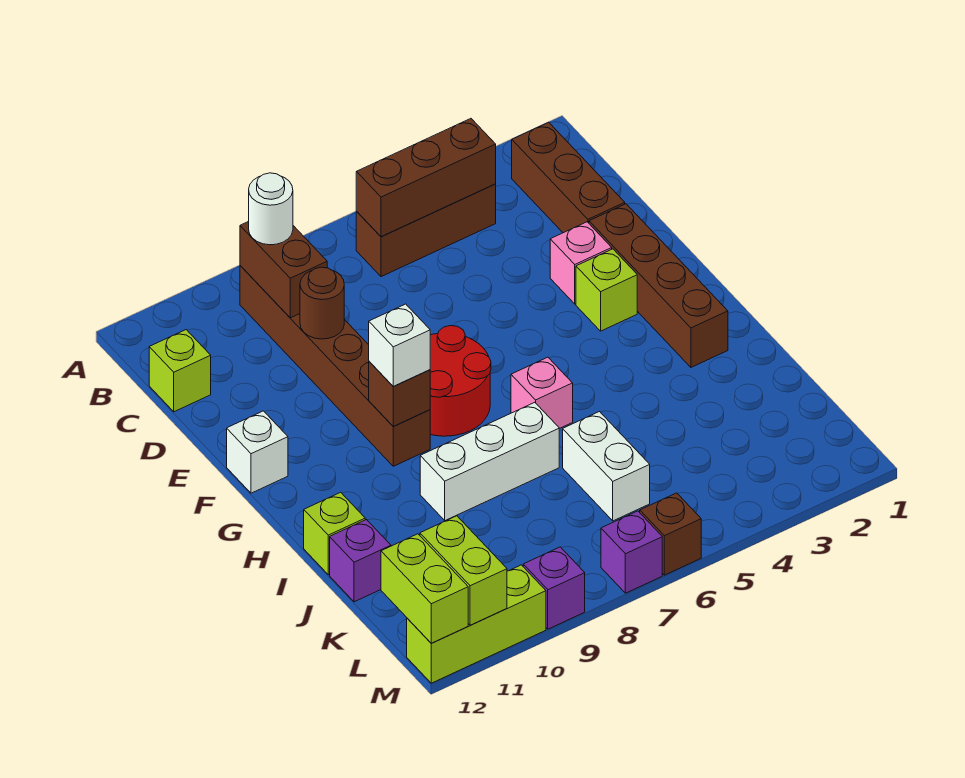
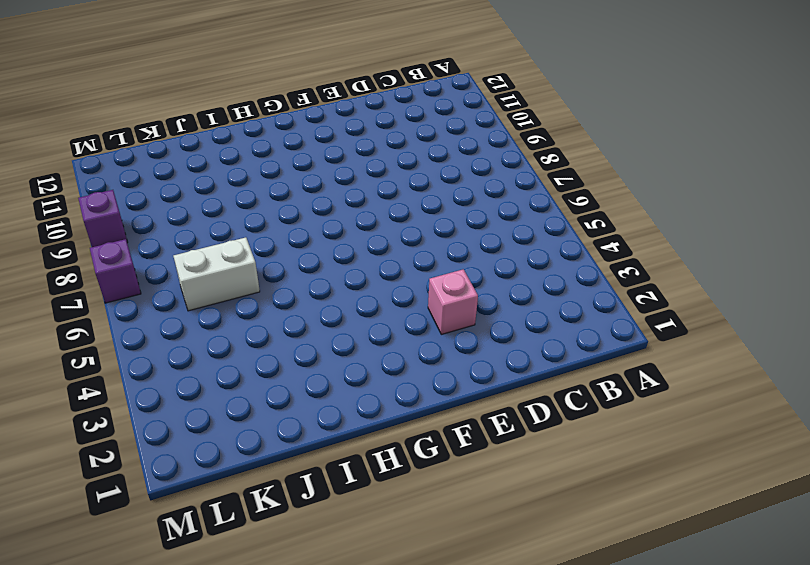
none -> brown brick B2:D2 level 1
none -> brown brick B4:B6 level 1
none -> brown brick B9:G9 level 1

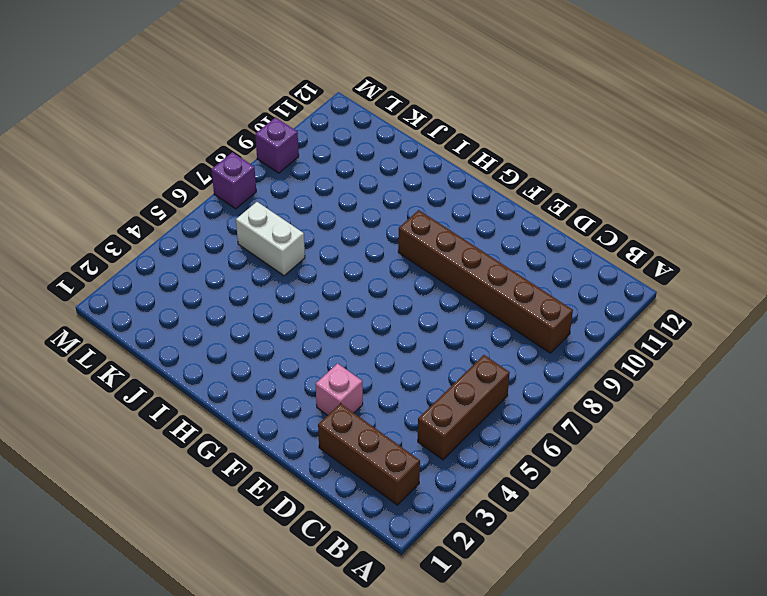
none -> lime brick C12 level 1
none -> brown brick E2:H2 level 1
none -> lime brick F3 level 1

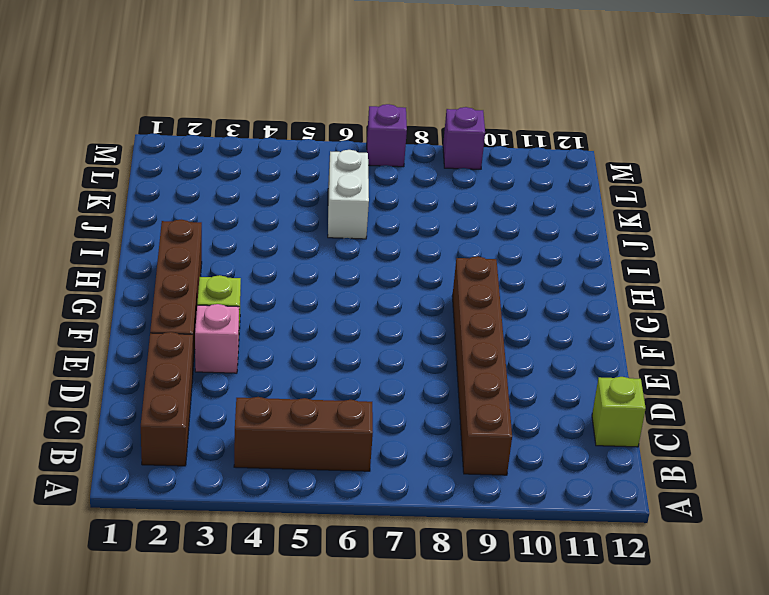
none -> red round brick F7:G8 level 1
none -> white brick F12 level 1
none -> pink brick H6 level 1

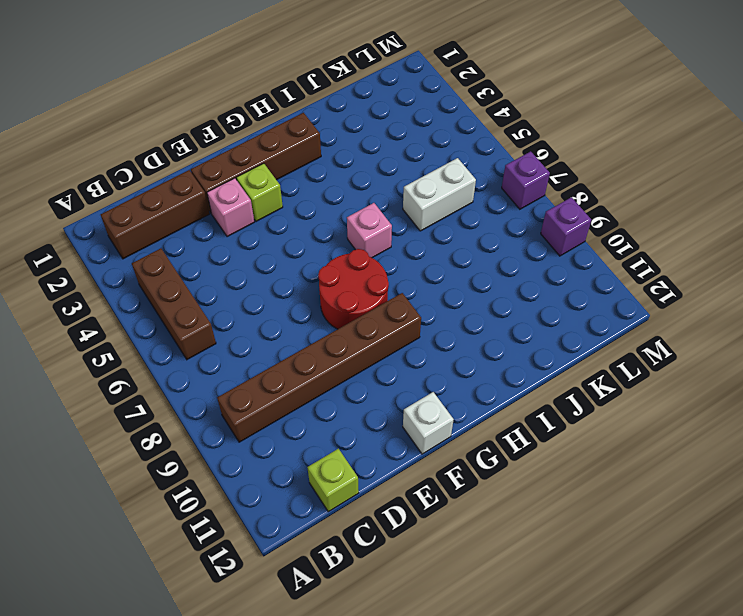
none -> white brick I7:I9 level 1
none -> lime brick I12 level 1
none -> purple brick J12 level 1

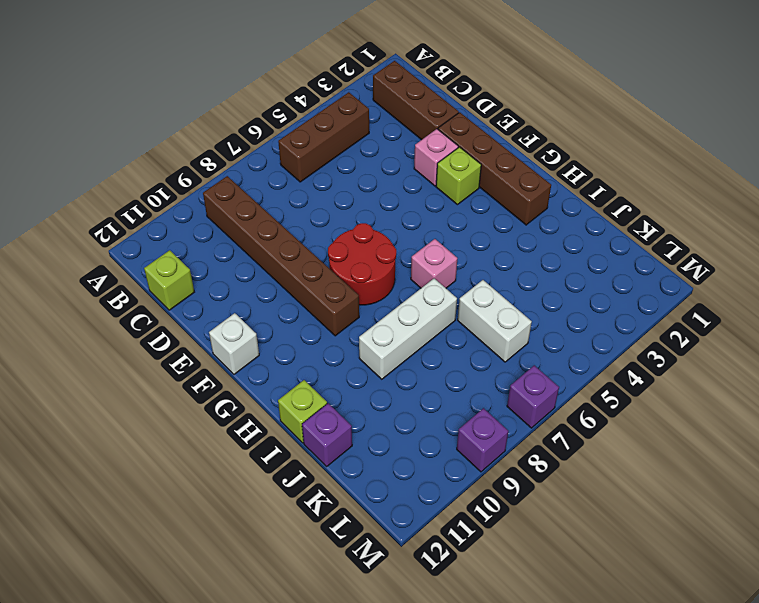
none -> brown brick M6 level 1
none -> lime brick M10:M12 level 1
none -> brown brick B4:B6 level 2

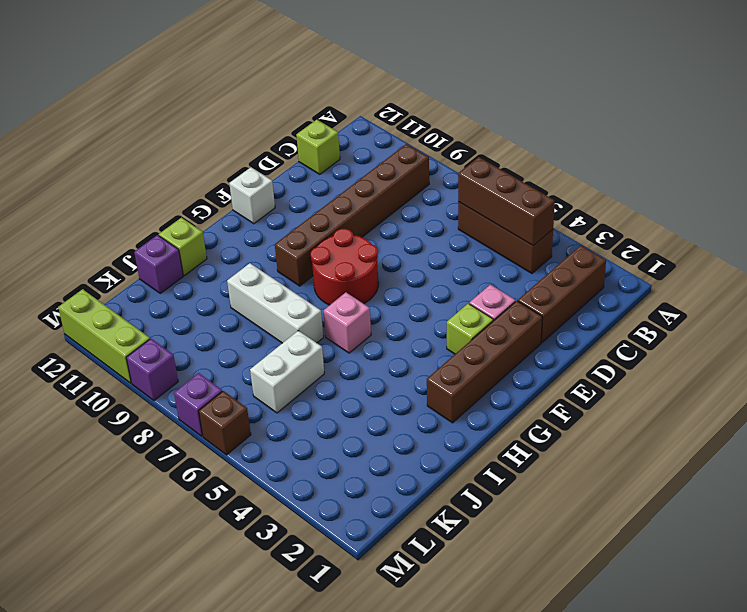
none -> brown brick B9:C9 level 2
none -> brown round brick D9 level 2
none -> brown brick G9 level 2

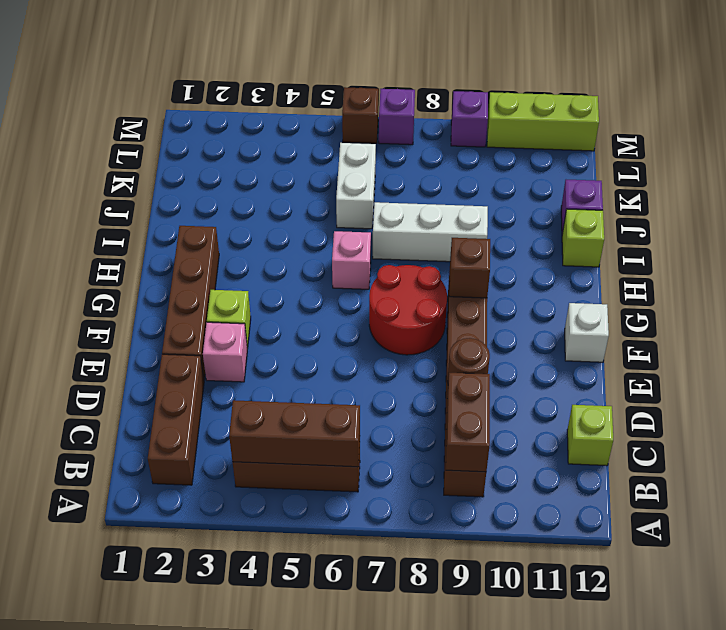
none -> lime brick L11:M11 level 2
none -> lime brick L12:M12 level 2
none -> white round brick B9 level 3

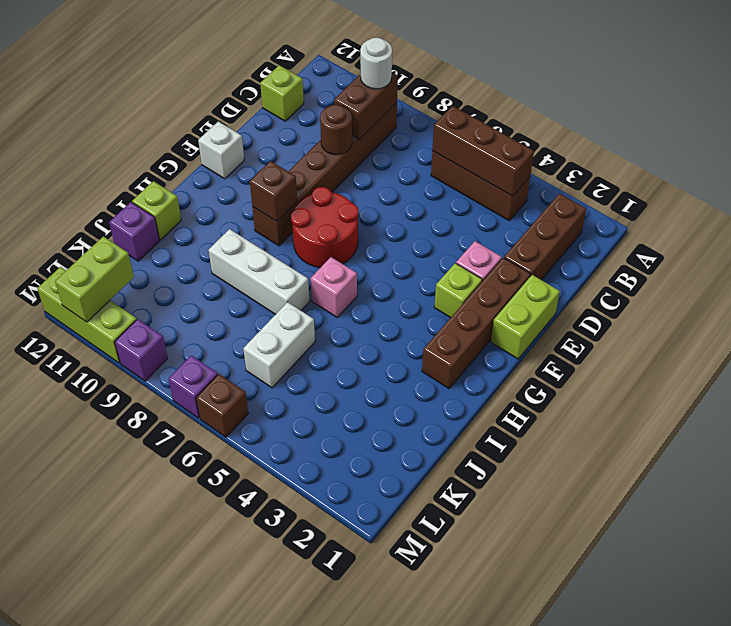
lime brick E1:F1 level 1 -> lime brick L12:M12 level 2
none -> white brick G9 level 3

